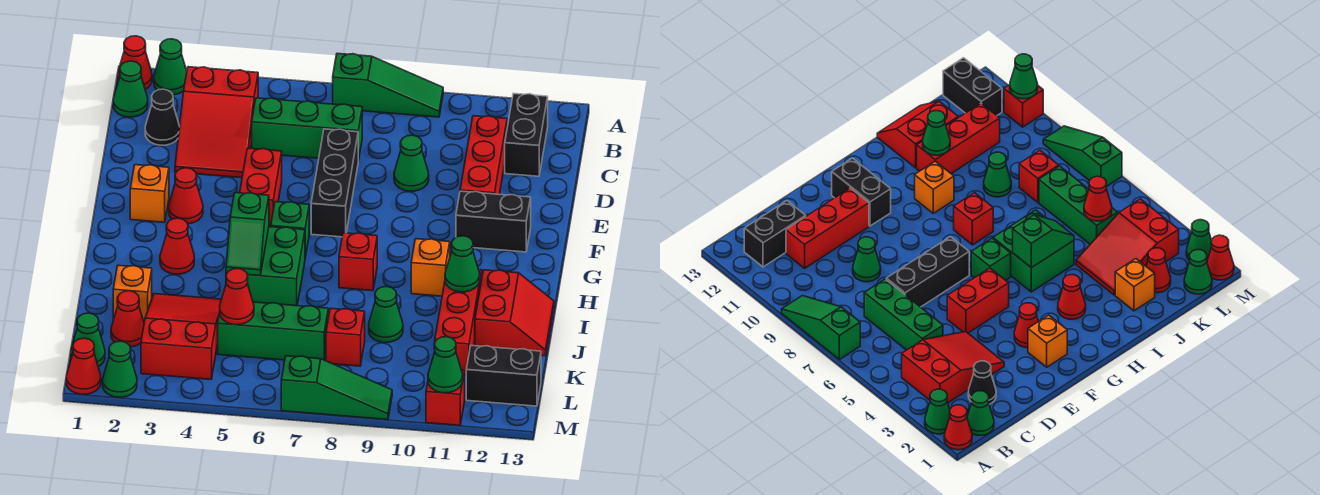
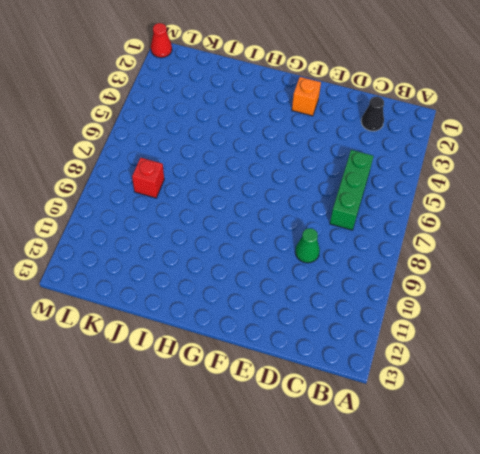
none -> red cone A1 level 1
none -> green cone A2 level 1
none -> green slope A7:A9 level 1 top 7
none -> green cone B1 level 1

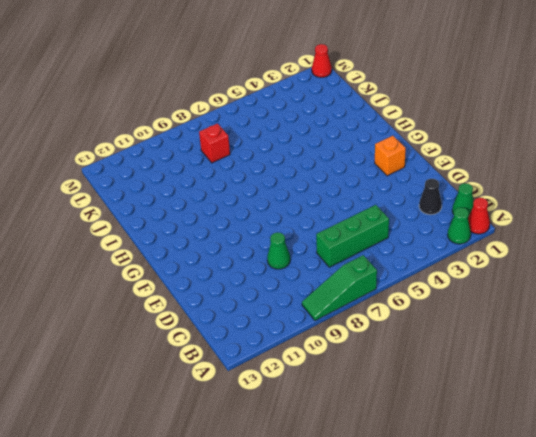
none -> red slope B3:D4 level 1 top B
none -> black brick B12:C12 level 1
none -> red brick C11:E11 level 1
none -> black brick D7:F7 level 1

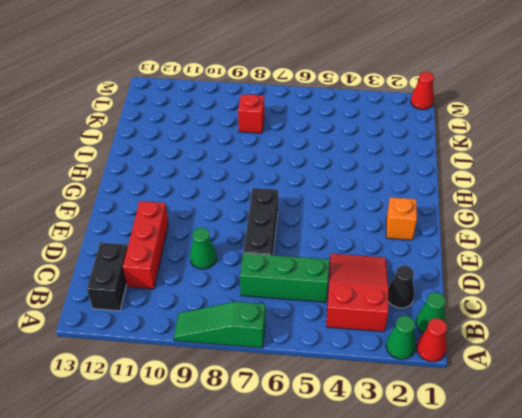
none -> red brick E5:F5 level 1
none -> red cone F3 level 1
none -> black brick F11:F12 level 1
none -> green brick G6 level 1

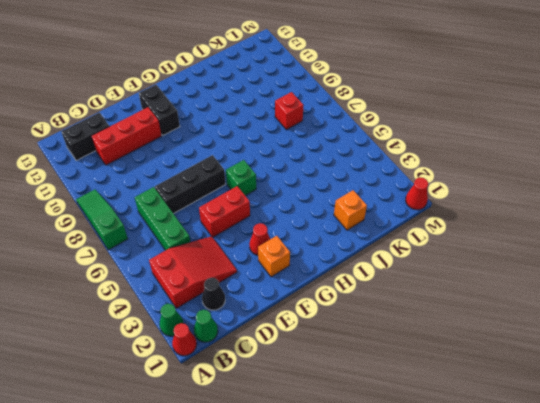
none -> green cone D9 level 1
none -> red cone H3 level 1
none -> green brick H5:I6 level 1
none -> red brick H8 level 1

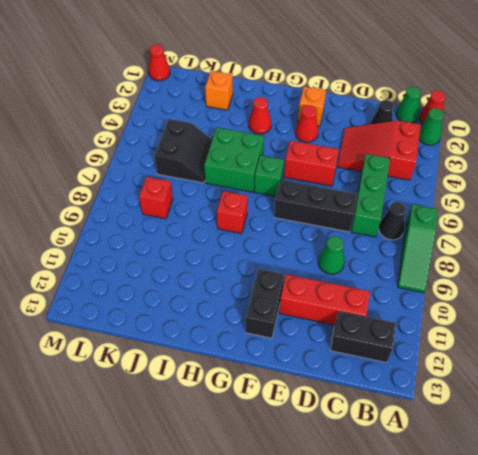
black cone B7 level 1 -> none
black slope J5:K6 level 1 top K -> green brick K5:K7 level 1
none -> orange brick H10 level 1
none -> red brick I11:K11 level 1
none -> red slope I12:J13 level 1 top 12
none -> red slope J3:L4 level 1 top L

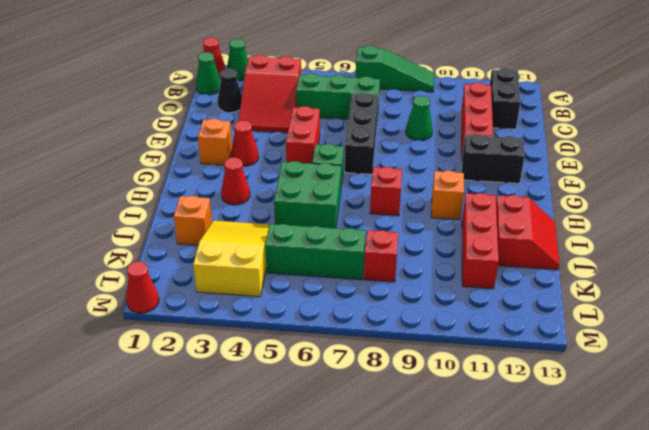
yellow slope J3:L4 level 1 top L -> red slope J3:L4 level 1 top L
none -> green cone J9 level 1
none -> red cone K2 level 1
none -> green cone L1 level 1
none -> black brick L12:L13 level 1

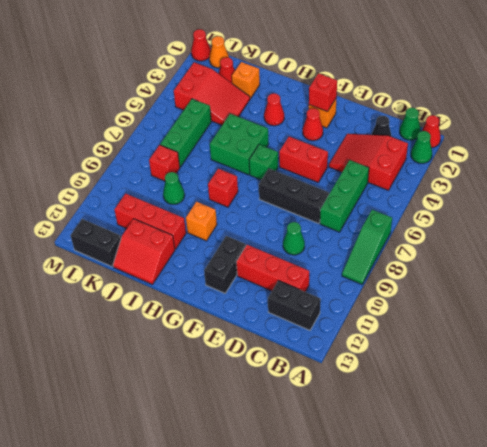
red brick F2 level 2 -> red brick M11 level 1
black brick K13:L13 level 1 -> black brick L12:L13 level 1
orange cone L1 level 1 -> green cone L1 level 1
none -> green cone M2 level 1
none -> green slope M7:M9 level 1 top 7
none -> green slope H5:I5 level 2 top H
none -> green cone I11 level 2

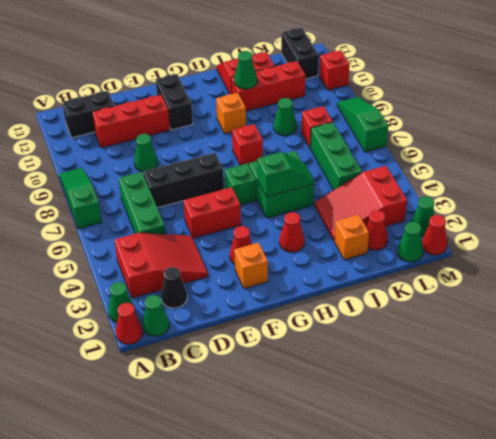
none -> red cone K5 level 2
none -> green cone M11 level 2

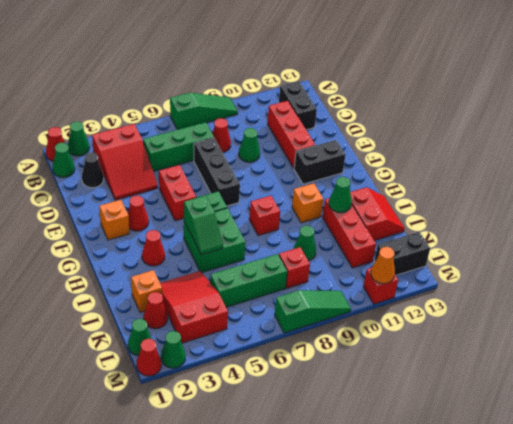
red cone C8 level 1 -> red cone K5 level 2
orange cone M11 level 2 -> green cone M11 level 2

